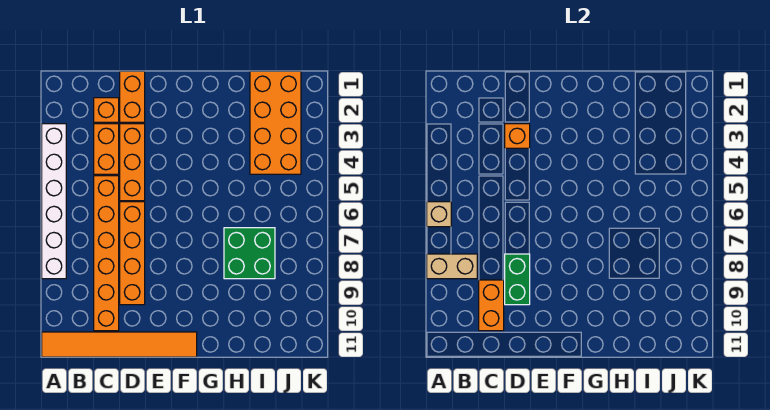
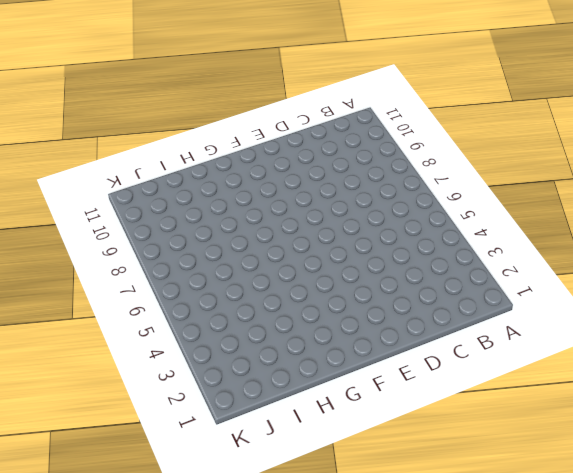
none -> white brick A3:A8 level 1
none -> orange tile A11:F11 level 1
none -> orange brick C2 level 1

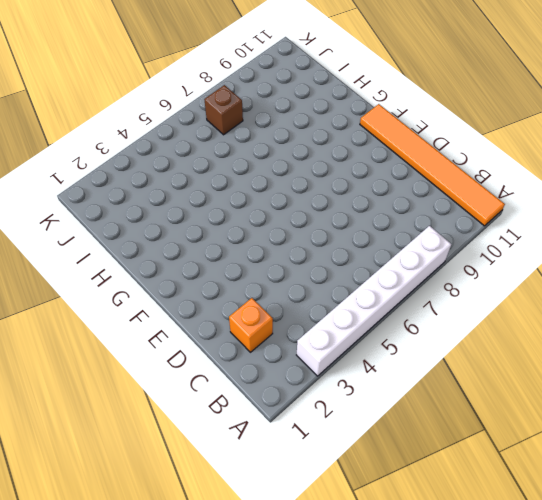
brown brick J7 level 1 -> none
none -> orange brick C3:C4 level 1
none -> orange brick C5:C10 level 1
none -> orange brick D1:D2 level 1

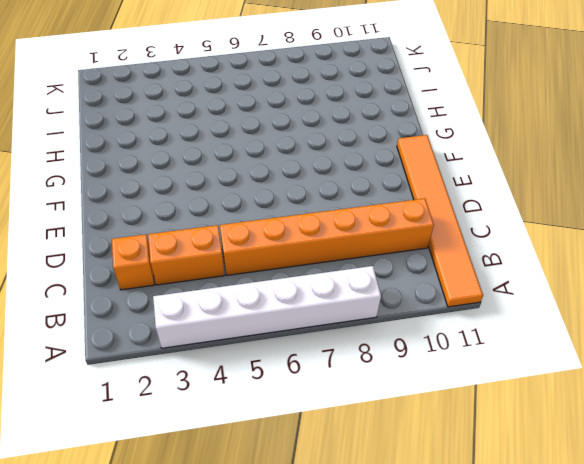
none -> orange brick D1:D2 level 1
none -> orange brick D3:D5 level 1
none -> orange brick D6:D9 level 1

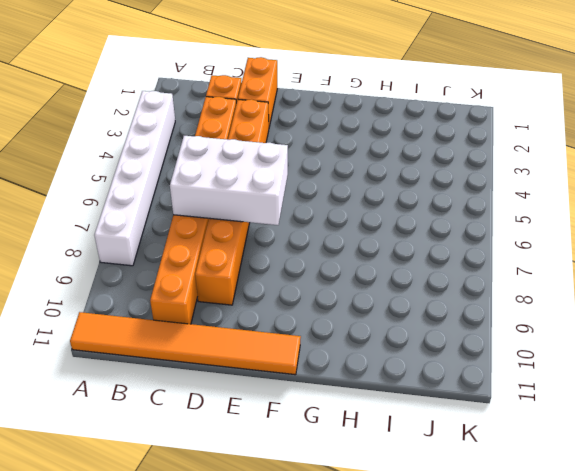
white brick C6:E7 level 2 -> none
none -> green brick H7:I8 level 1
none -> orange brick I1:J4 level 1
none -> tan brick A6 level 2

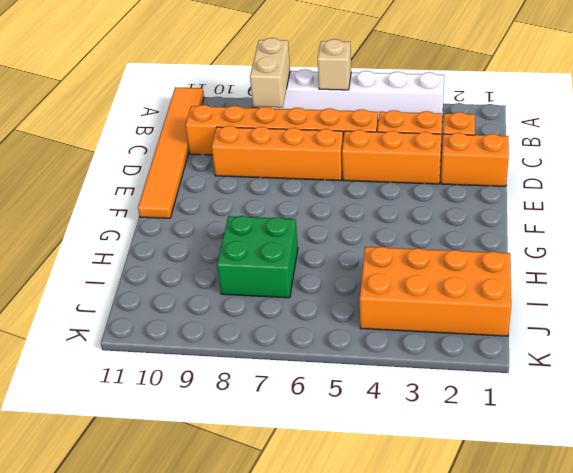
none -> orange brick C9:C10 level 2
none -> orange brick D3 level 2
none -> green brick D8:D9 level 2

